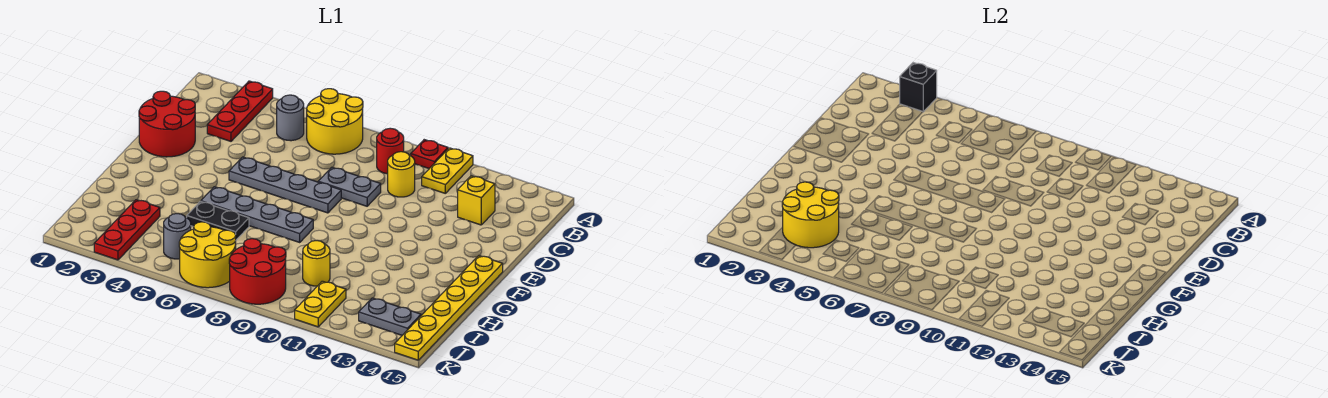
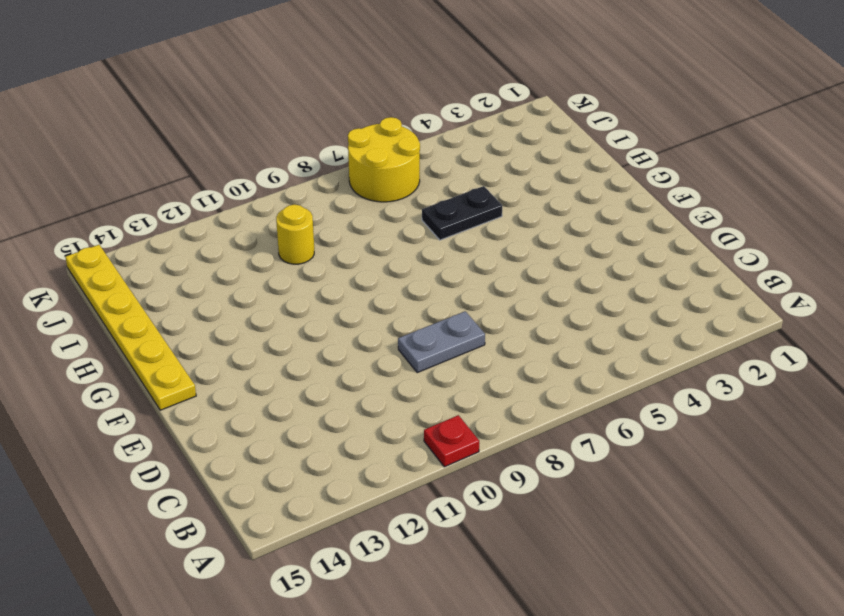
none -> red plate A3:C3 level 1
none -> yellow round brick A6:B7 level 1
none -> yellow plate A11:B11 level 1

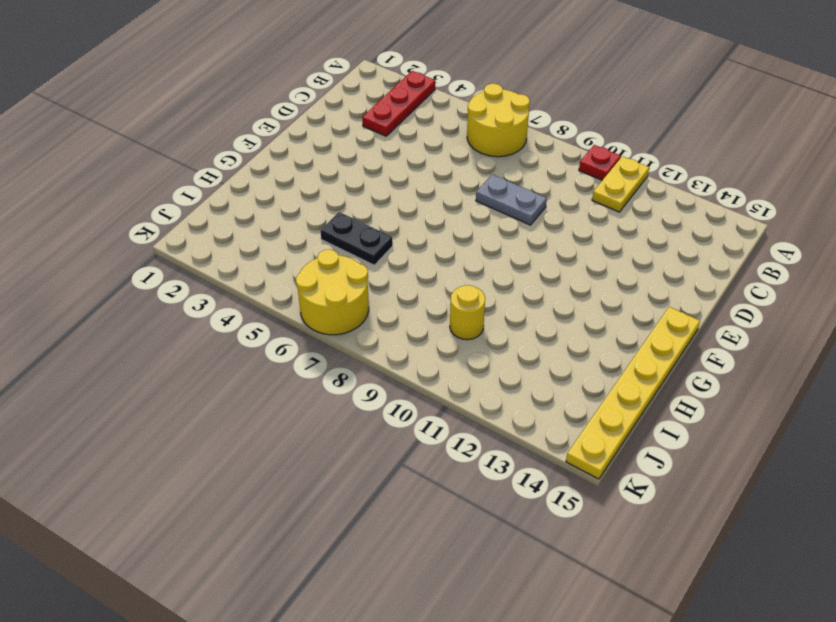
none -> grey round brick B5 level 1
none -> red round brick B9 level 1
none -> yellow round brick C10 level 1

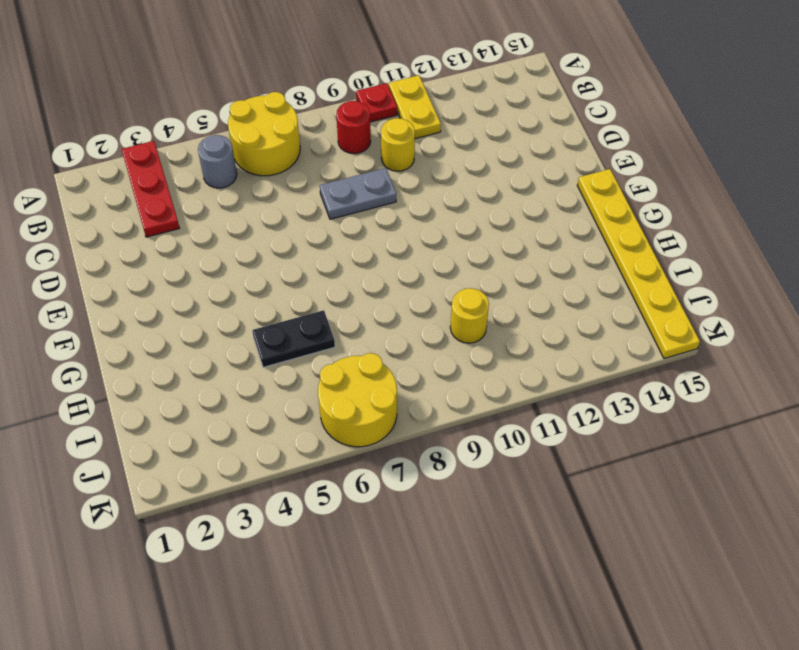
none -> yellow brick C13 level 1
none -> red round brick D1:E2 level 1
none -> grey plate E5:E8 level 1

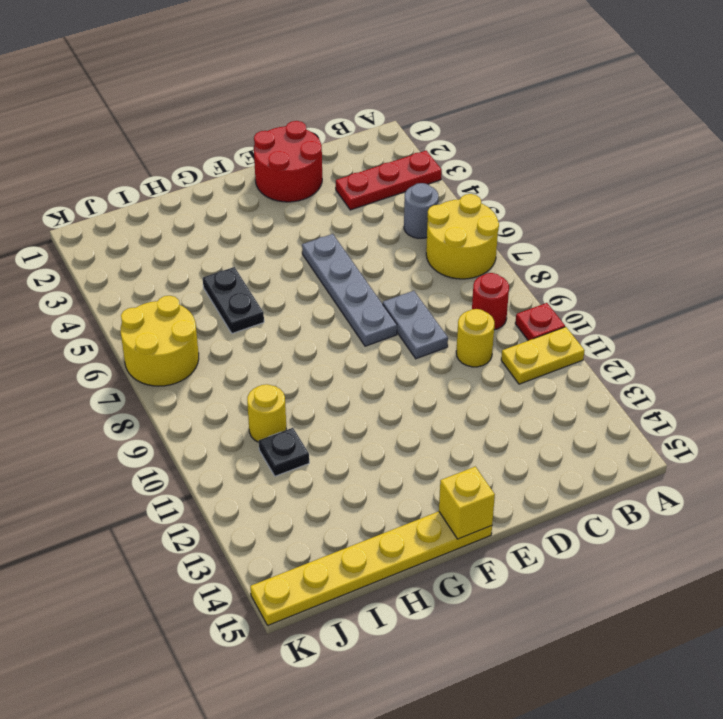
yellow brick F15 level 2 -> yellow brick C13 level 1
black plate I11 level 1 -> none
none -> grey plate G5:G8 level 1
none -> red plate I3:K3 level 1
none -> grey round brick J5 level 1

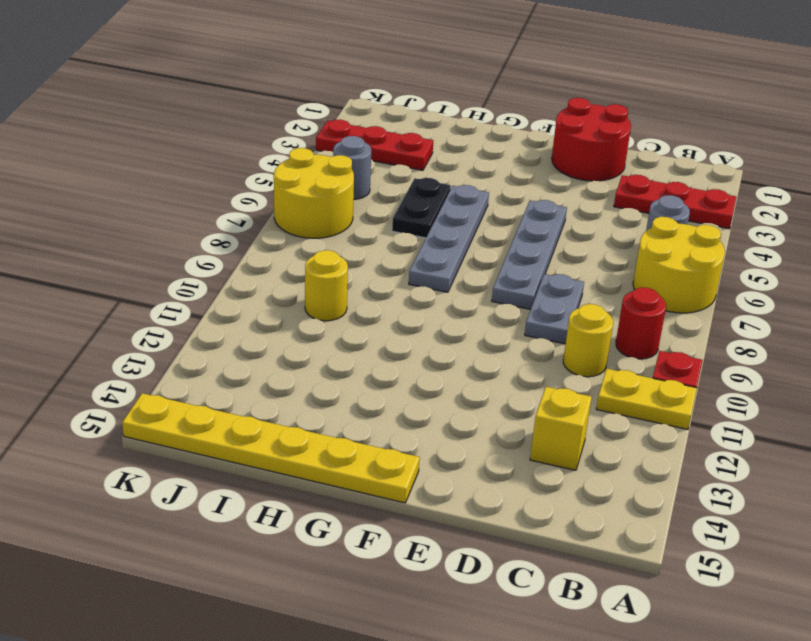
none -> red round brick J8:K9 level 1
none -> yellow plate J11:K11 level 1
none -> grey plate J13:J14 level 1

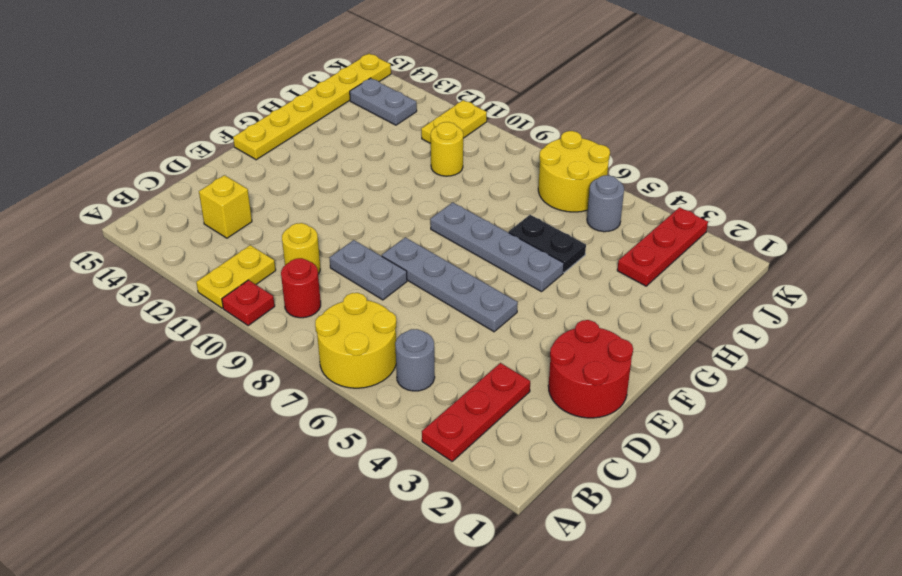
none -> red round brick J8:K9 level 1
none -> black brick A3 level 2
none -> yellow round brick I3:J4 level 2

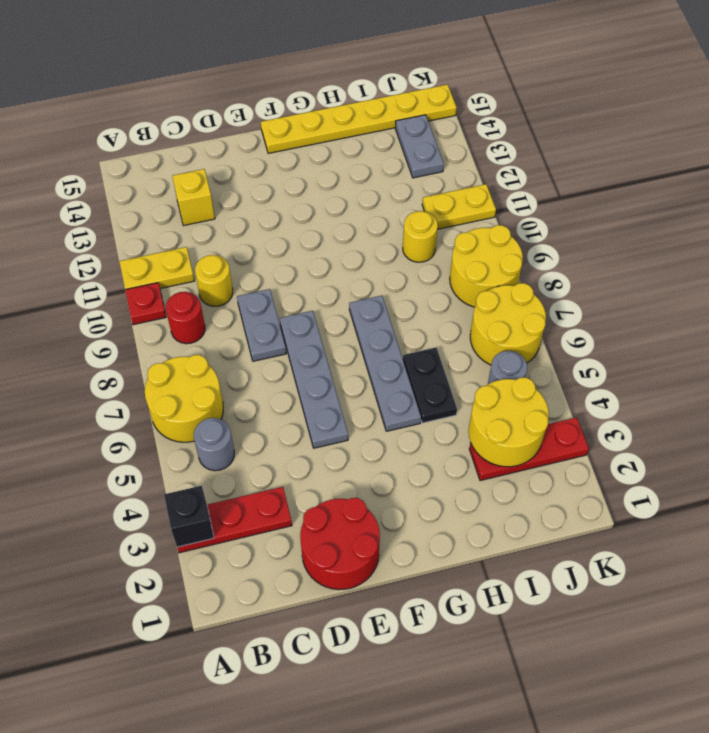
yellow round brick J8:K9 level 1 -> red round brick J8:K9 level 1

